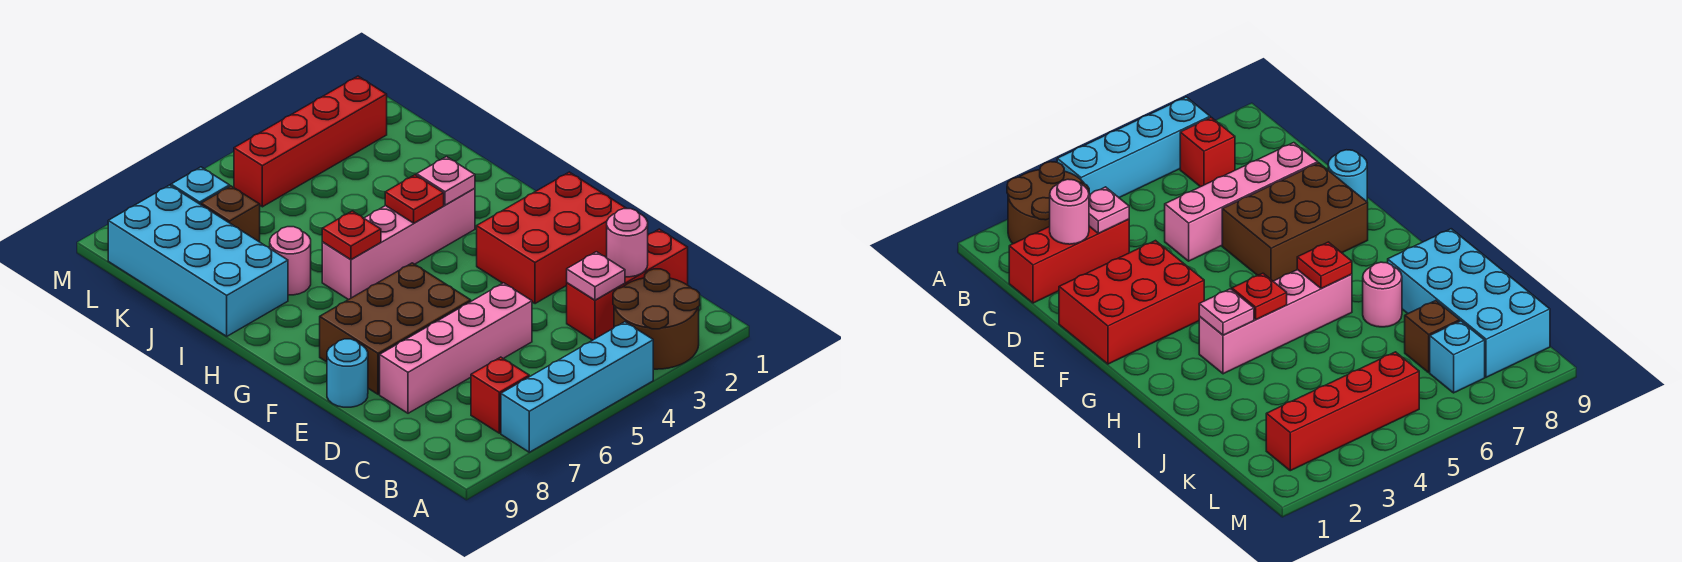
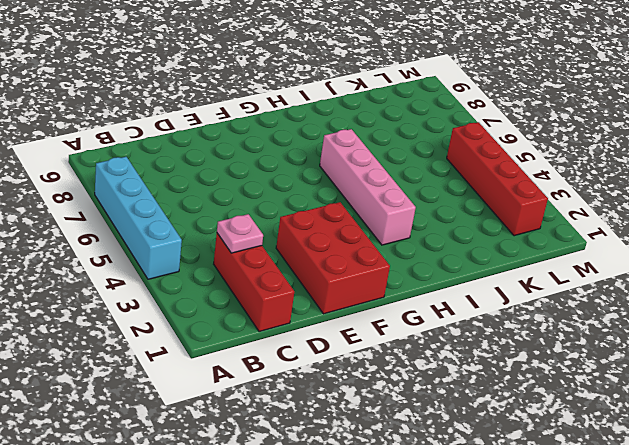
none -> brown round brick A2:B3 level 1
none -> red brick B7 level 1
none -> pink brick D5:D8 level 1

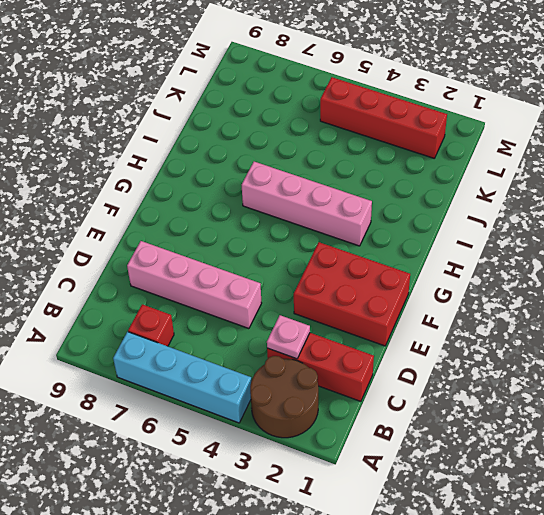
none -> brown brick E6:F8 level 1
none -> cyan round brick E9 level 1
none -> pink round brick I7 level 1

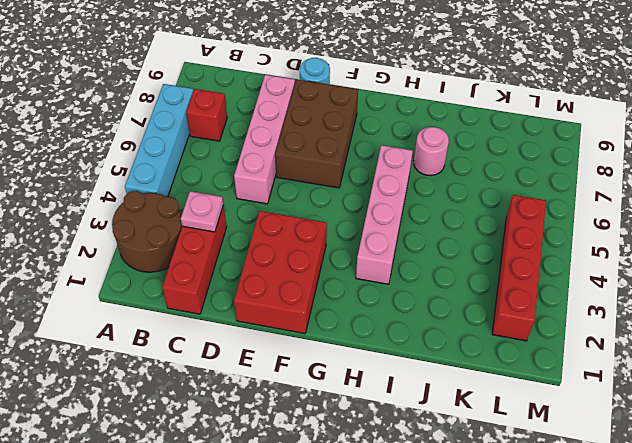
none -> cyan brick I8:L9 level 1
none -> brown brick K7 level 1
none -> cyan brick L7 level 1

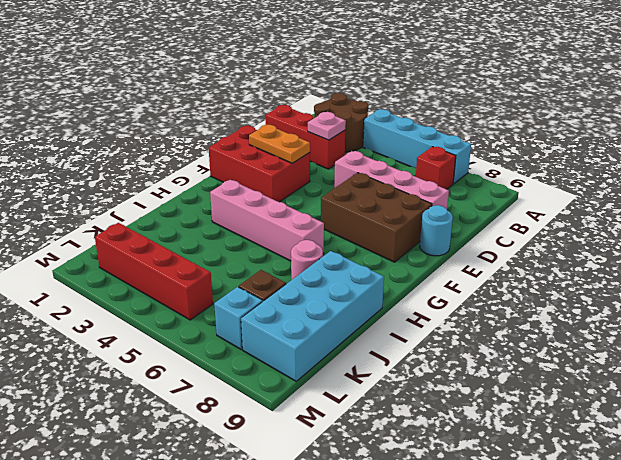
orange plate E2:E3 level 2 -> none
none -> pink round brick C2 level 2
none -> pink plate H3 level 2
none -> red plate H4 level 2

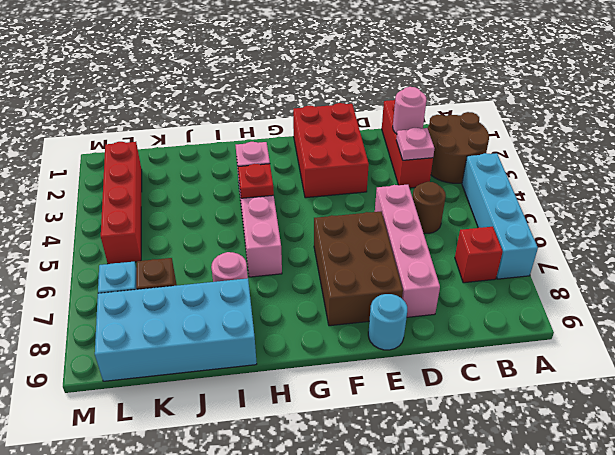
brown round brick C5 level 1 -> none
none -> red plate H6 level 2

